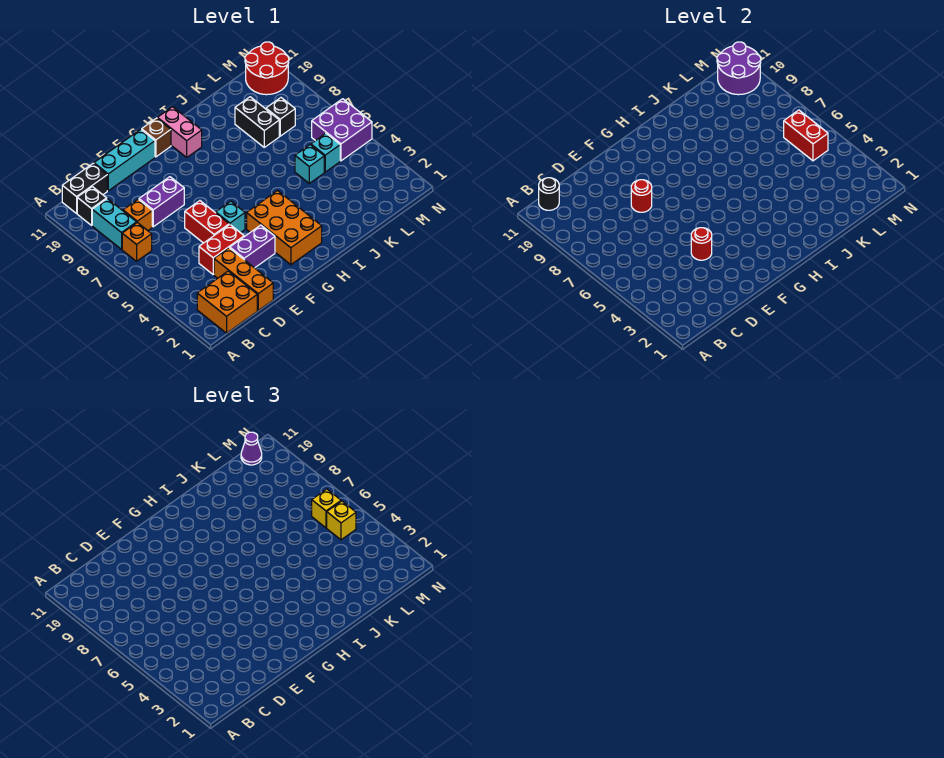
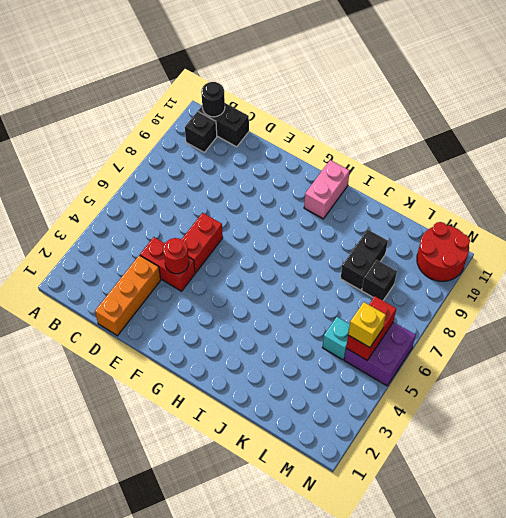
none -> orange brick B1:C2 level 1
none -> orange brick B7 level 1
none -> cyan brick B8:B9 level 1
none -> orange brick C8 level 1

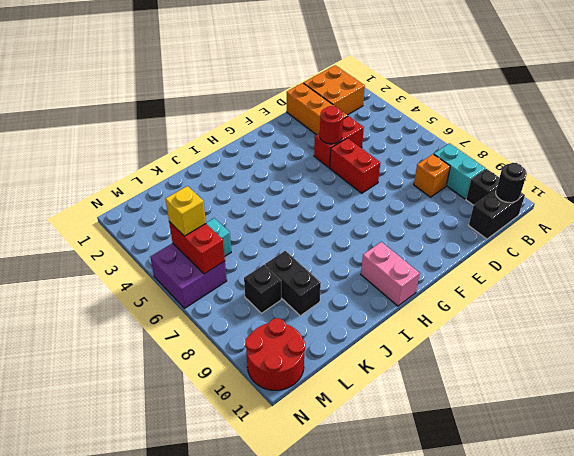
none -> orange brick B7 level 1
none -> purple brick D8:E8 level 1
none -> cyan brick D11:F11 level 1
none -> purple brick E3:F3 level 1

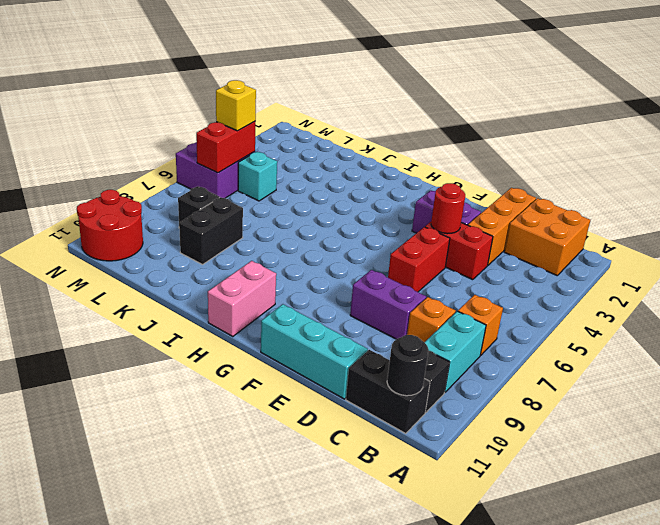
none -> cyan brick F5 level 1
none -> orange brick G2:H4 level 1
none -> brown brick G11 level 1
none -> cyan brick K5 level 1

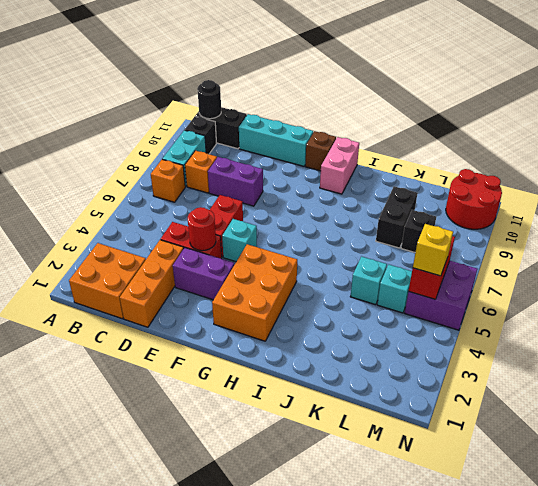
none -> red round brick E8 level 2
none -> purple round brick M10:N11 level 2
none -> yellow brick M6 level 3
none -> purple cone M11 level 3

